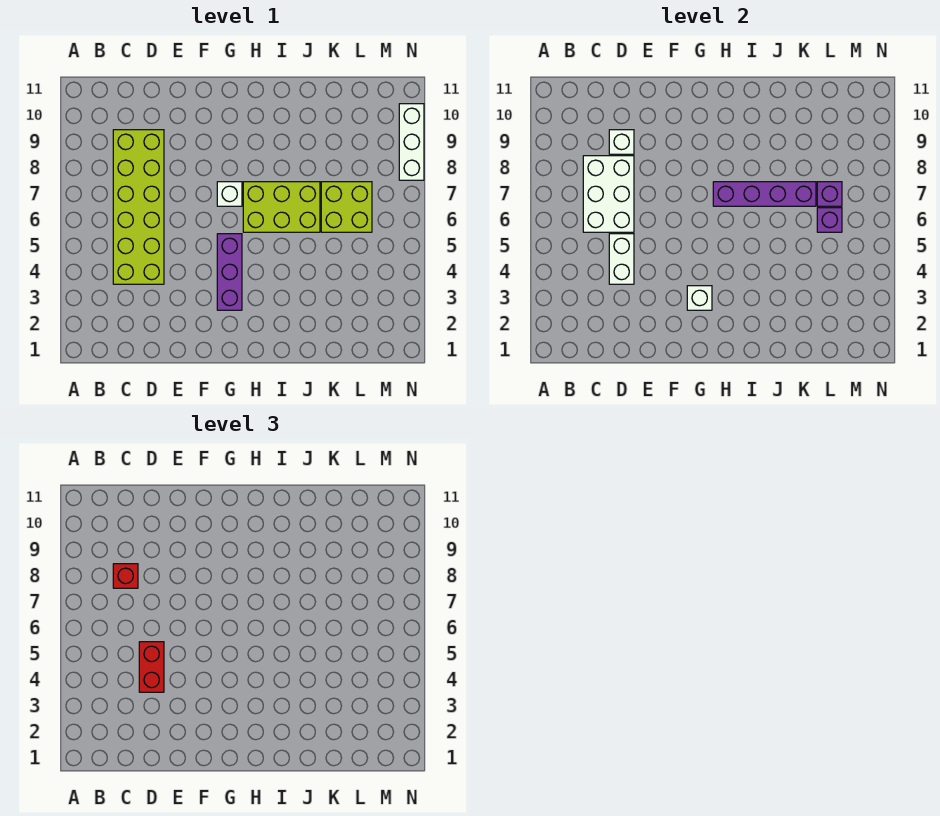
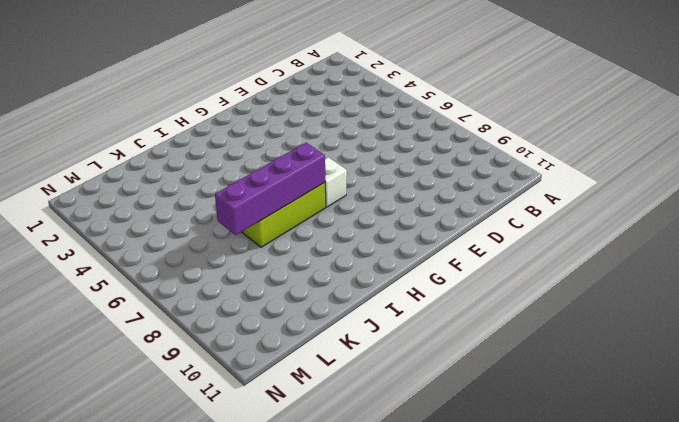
none -> lime brick C4:D9 level 1
none -> purple brick G3:G5 level 1
none -> lime brick K6:L7 level 1

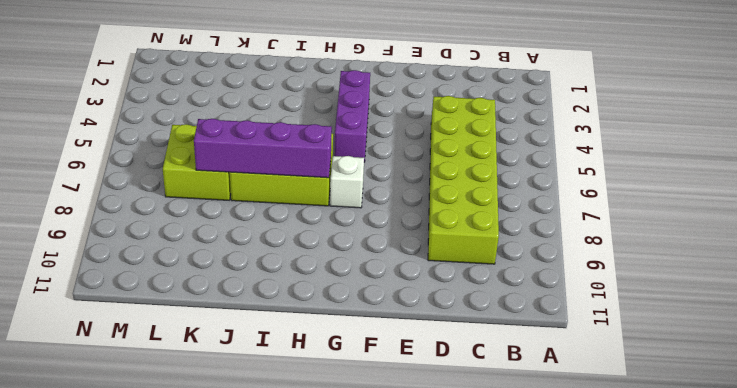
none -> white brick N8:N10 level 1
none -> white brick C6:D8 level 2
none -> white brick D4:D5 level 2

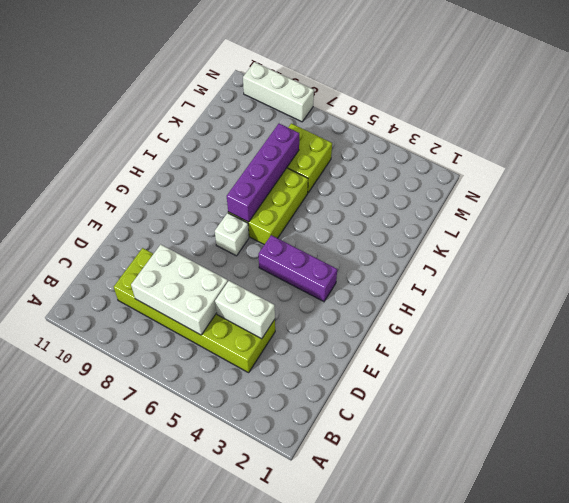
none -> white brick D9 level 2
none -> white brick G3 level 2
none -> purple brick L6 level 2

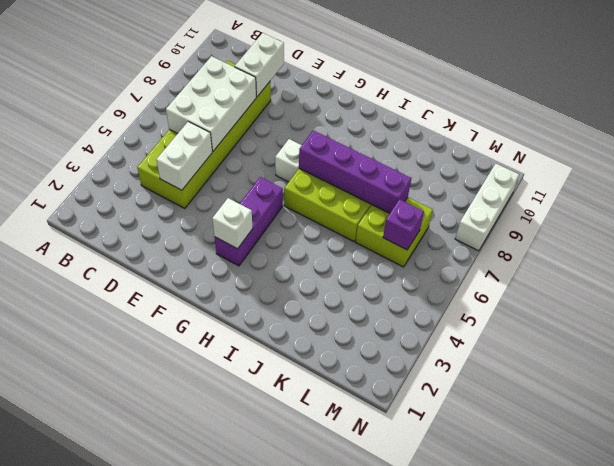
white brick D9:D10 level 2 -> white brick D9 level 2
none -> purple brick L7 level 2
none -> red brick C8 level 3
none -> red brick D4:D5 level 3

